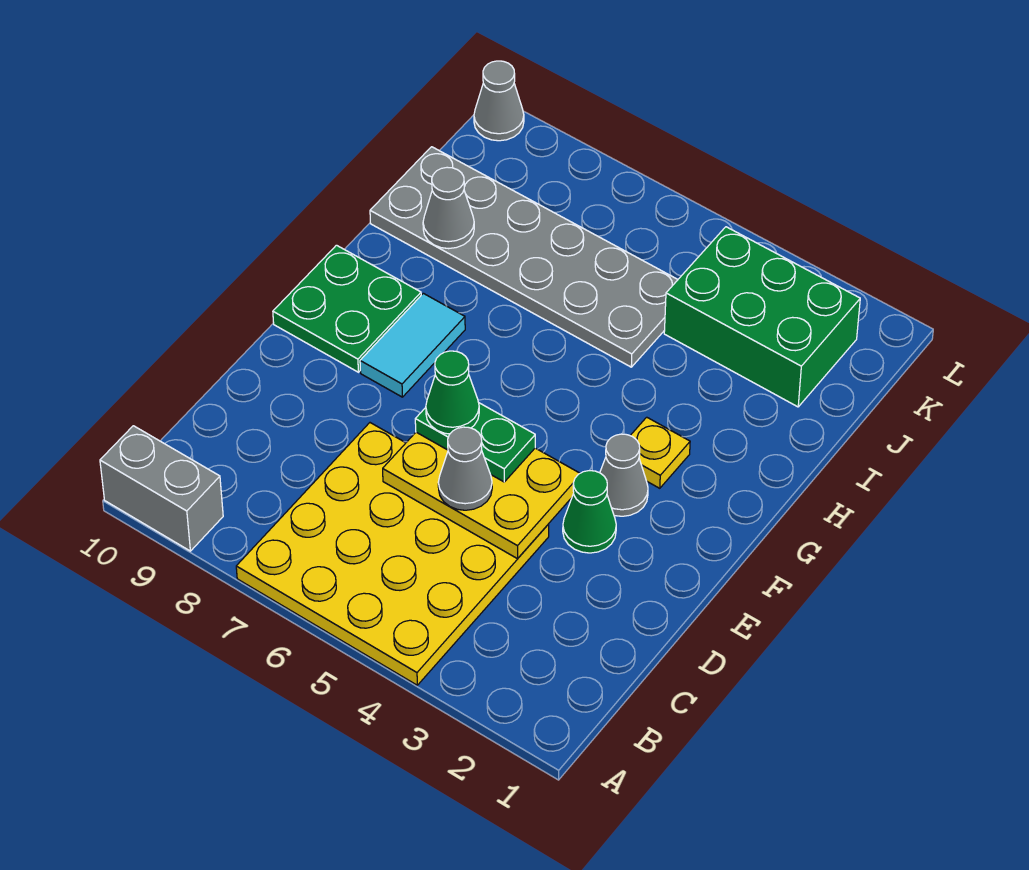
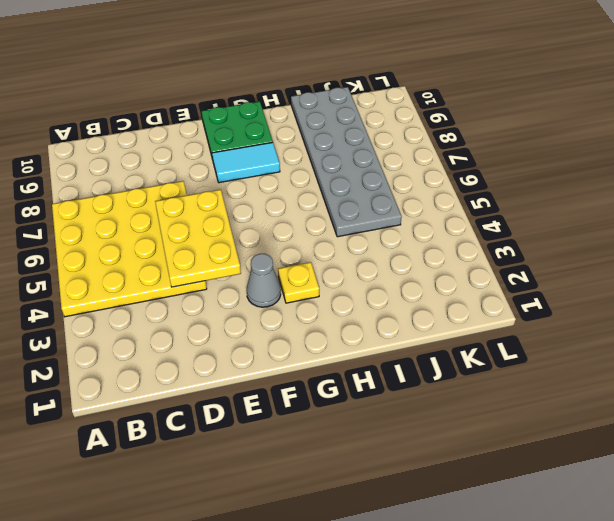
none -> grey brick A9:A10 level 1
none -> green cone E3 level 1
none -> green brick J2:K4 level 1

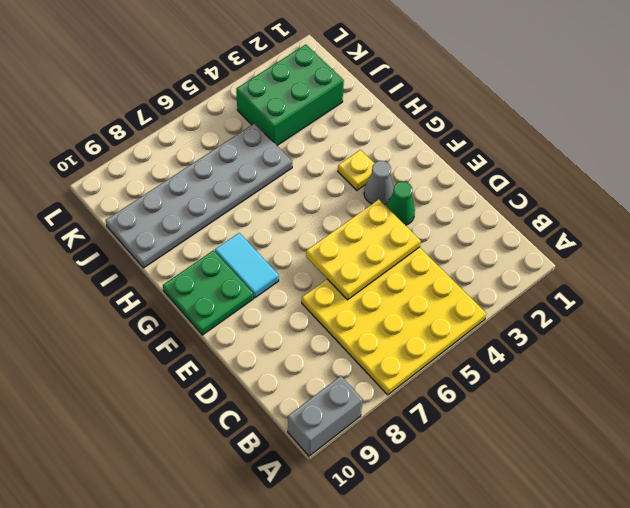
none -> grey cone L10 level 1
none -> grey cone I9 level 2
none -> grey cone D5 level 3

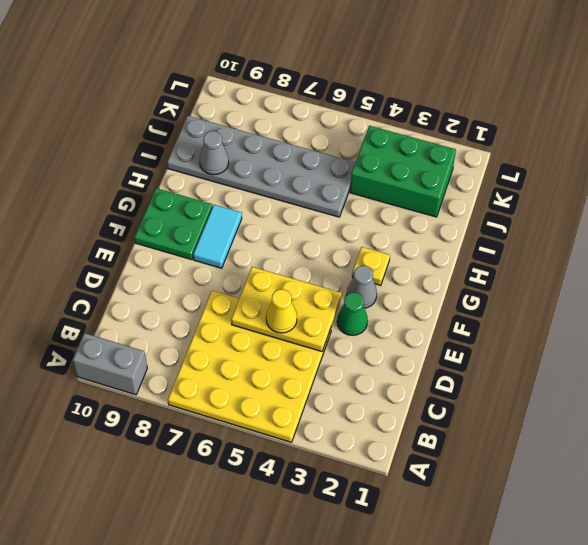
yellow cone D5 level 3 -> grey cone D5 level 3
none -> grey cone L10 level 1
none -> green plate E5:E6 level 3
none -> green cone E6 level 4

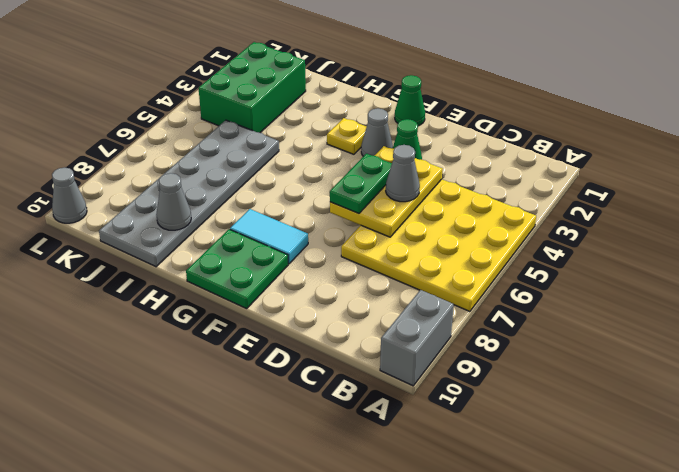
green cone F1 level 1 -> green cone E6 level 4

